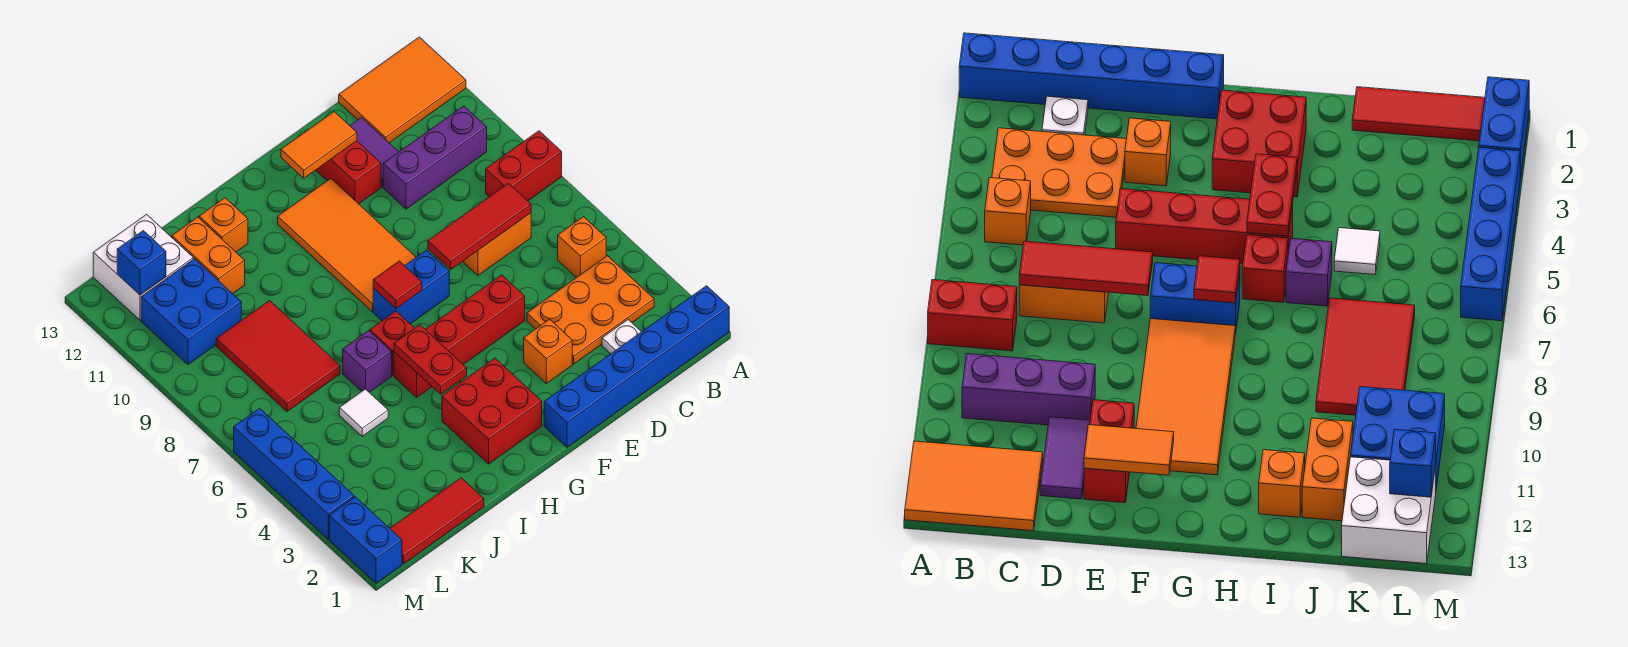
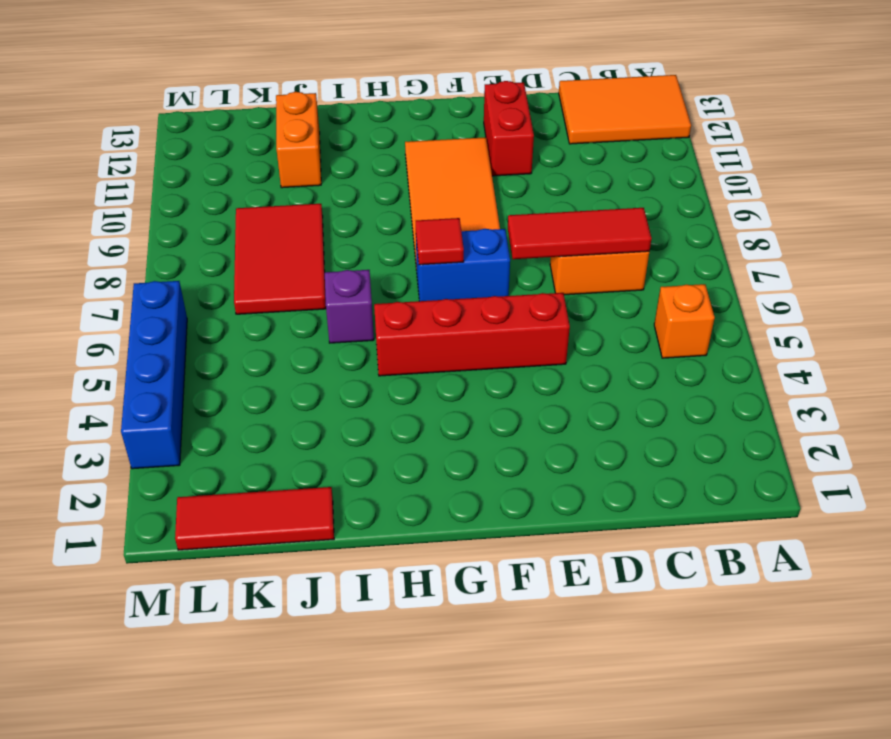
none -> blue brick A1:F1 level 1
none -> red brick A8:B8 level 1
none -> orange plate B3:D4 level 1
none -> purple brick B10:D10 level 1

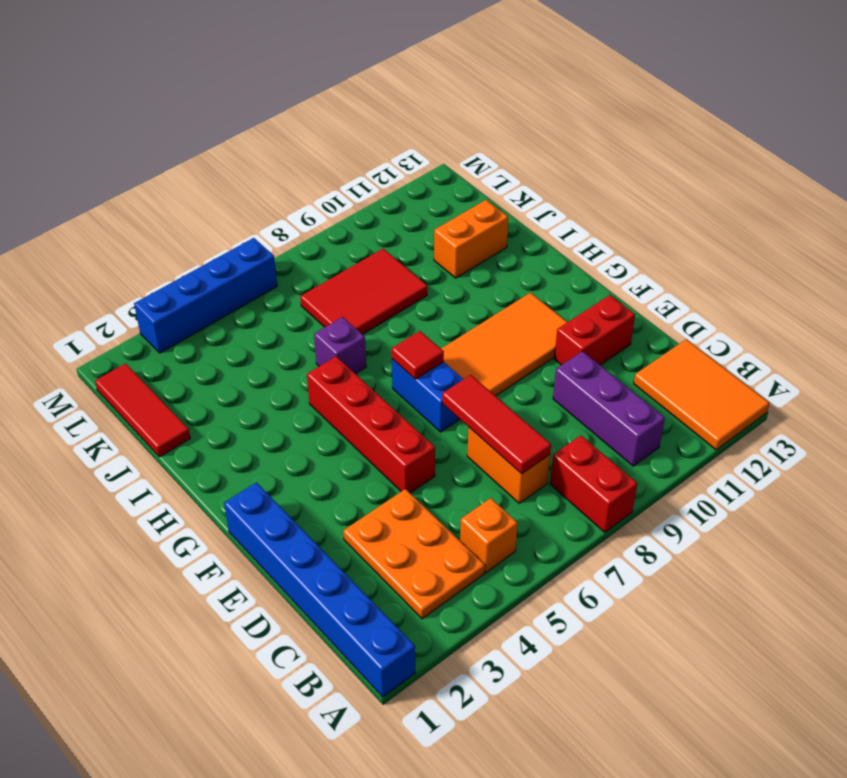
none -> white plate C2 level 1
none -> purple tile D11:D12 level 1
none -> orange brick E3 level 1
none -> red brick G2:H3 level 1

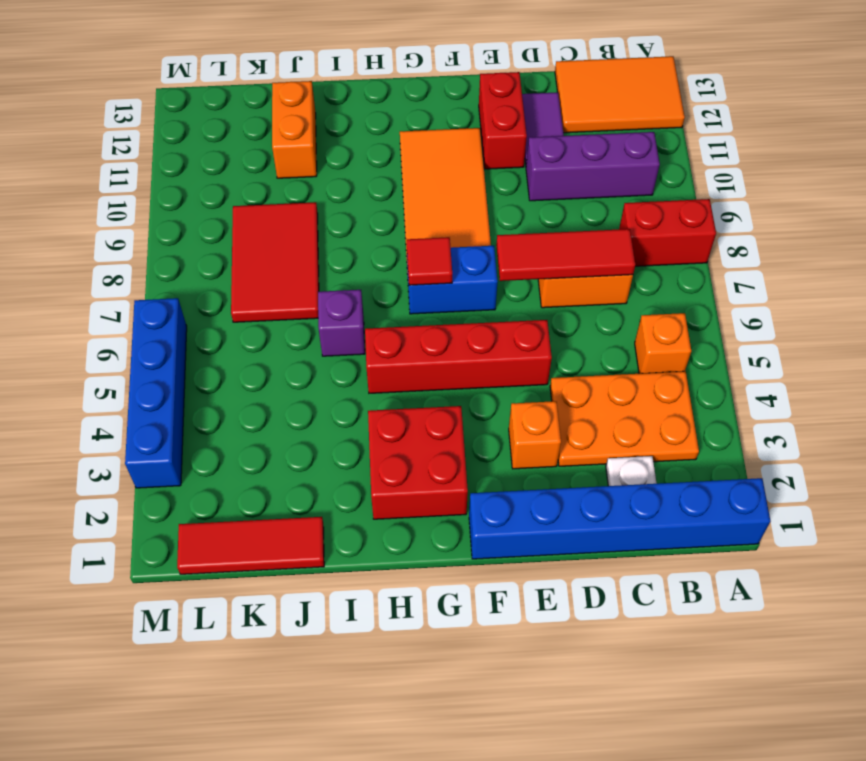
none -> red brick H6 level 1
none -> orange brick I12 level 1
none -> white tile J5 level 1
none -> blue brick K10:L11 level 1

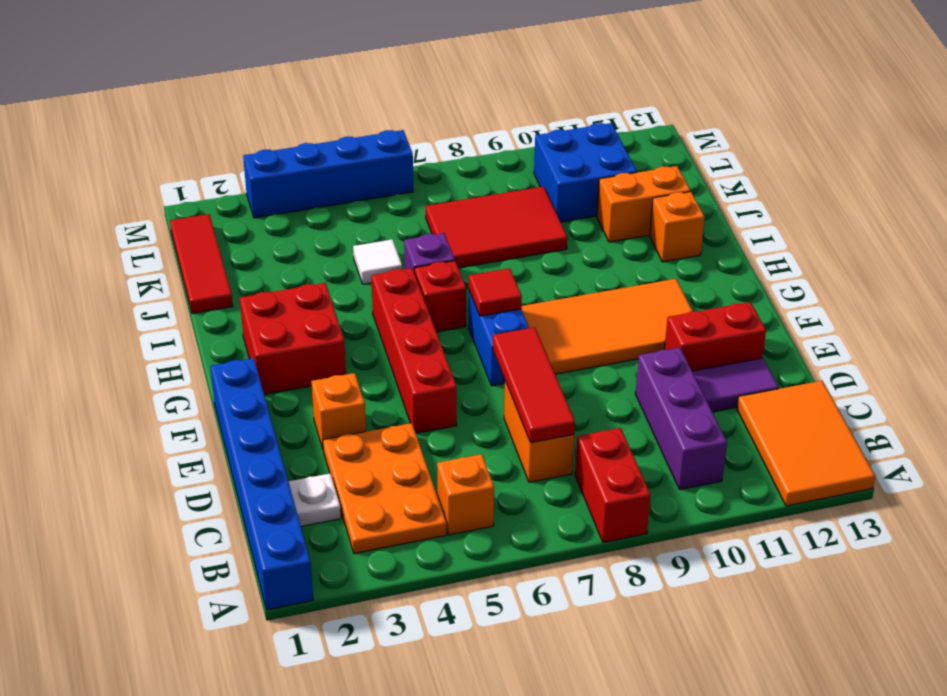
none -> white brick K12:L13 level 1
none -> blue brick M1:M2 level 1
none -> orange tile E12:F12 level 2
none -> red plate H4:H5 level 2

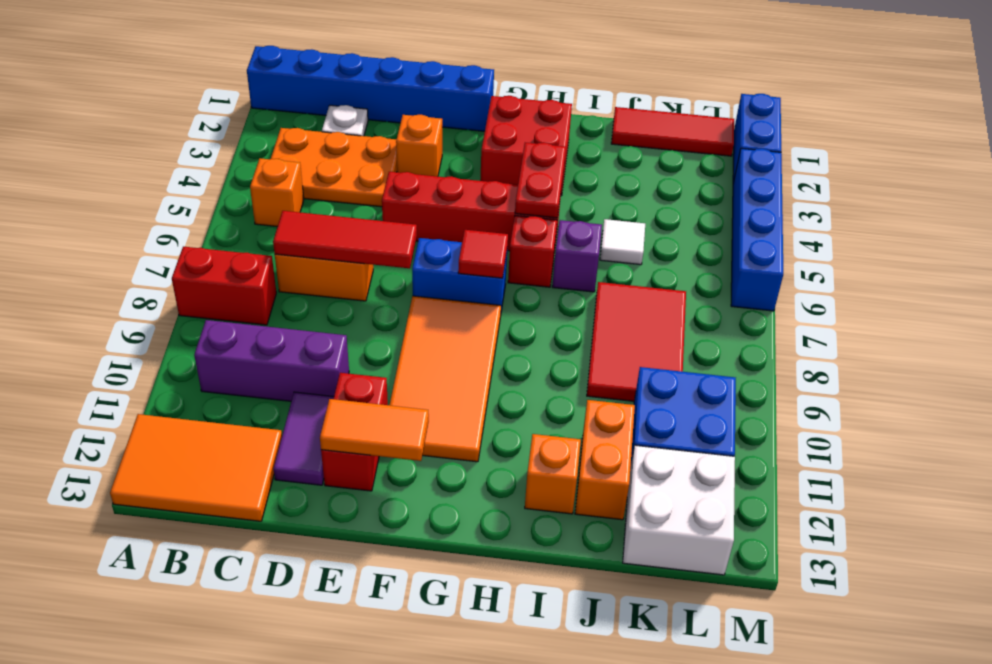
none -> blue brick L12 level 2

